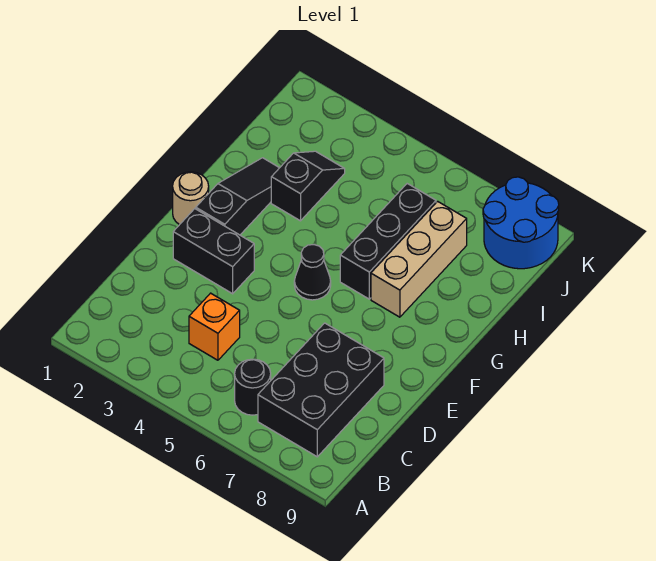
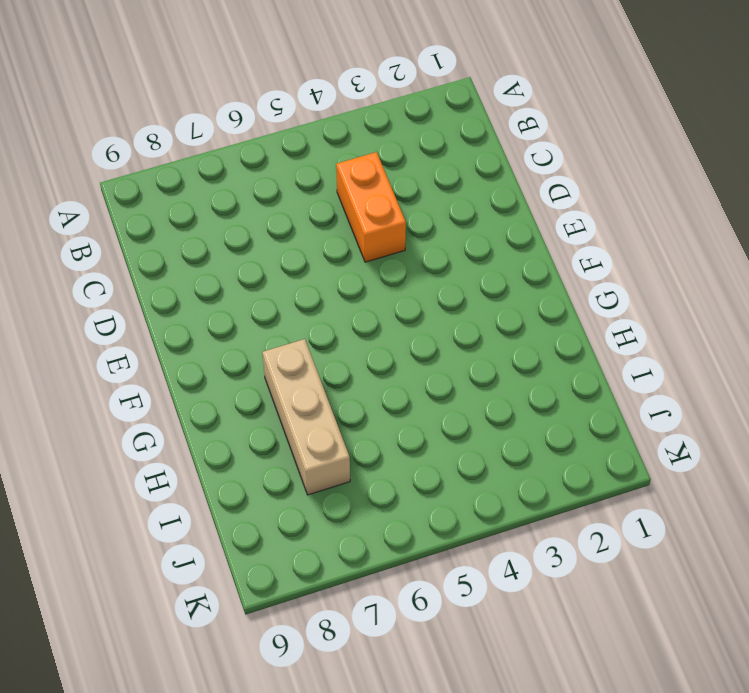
orange brick C4:D4 level 1 -> orange brick C4 level 1
none -> black round brick B6 level 1
none -> black brick B7:D8 level 1

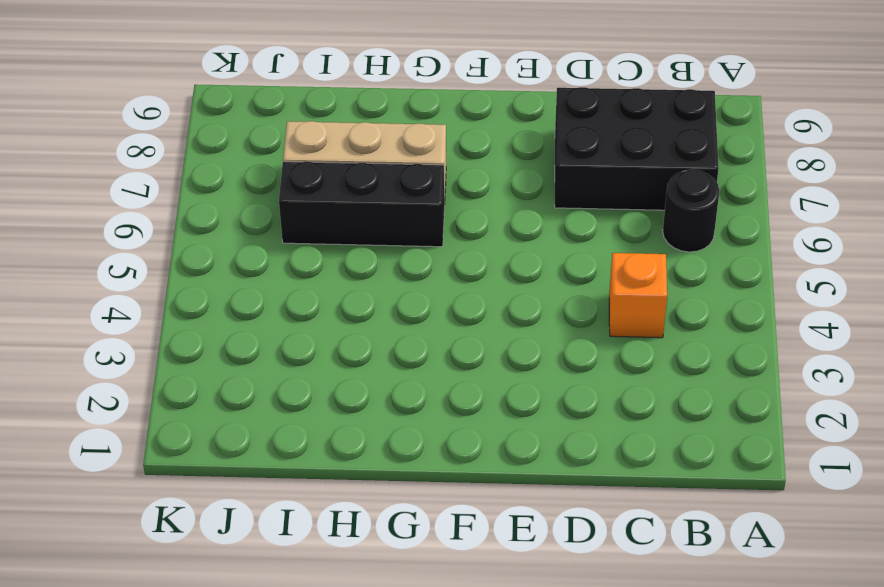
none -> black brick E2:E3 level 1
none -> tan round brick F1 level 1

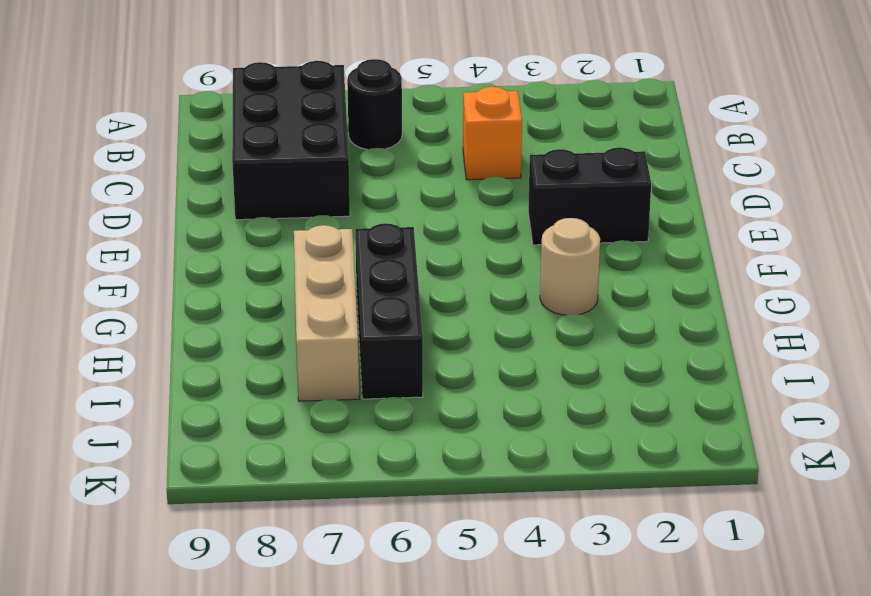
tan round brick G3 level 1 -> tan round brick F1 level 1
none -> black slope F2:H2 level 1 top F
none -> black cone F5 level 1

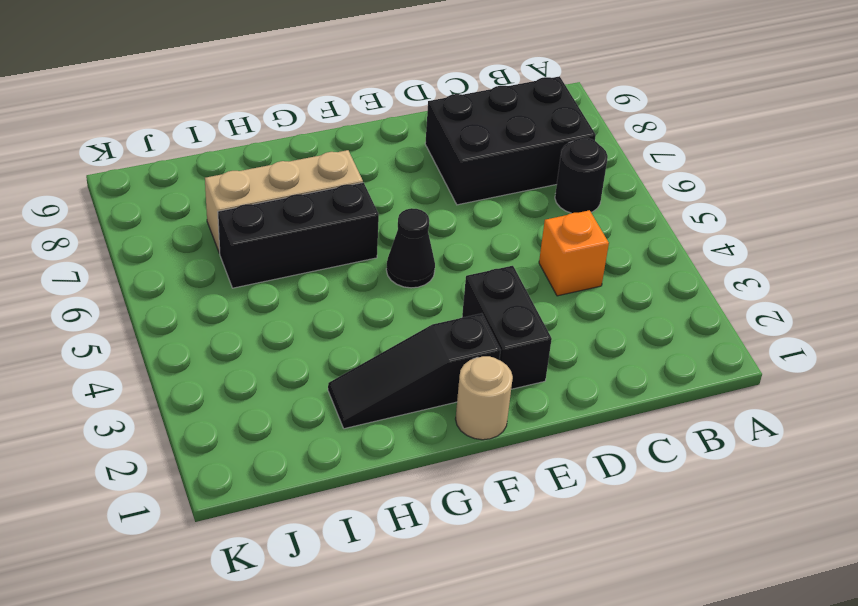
none -> black slope H3:I3 level 1 top H
none -> blue round brick J8:K9 level 1

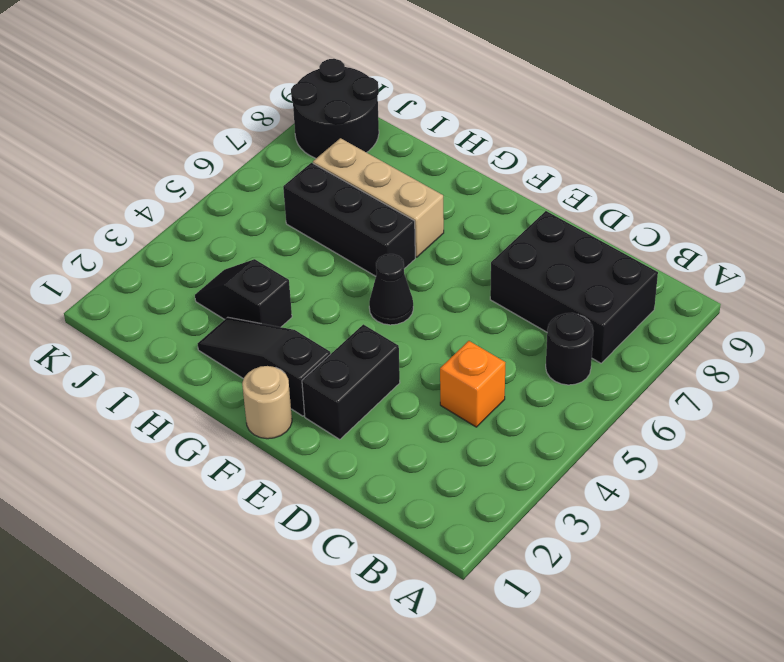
black round brick J8:K9 level 1 -> blue round brick J8:K9 level 1

